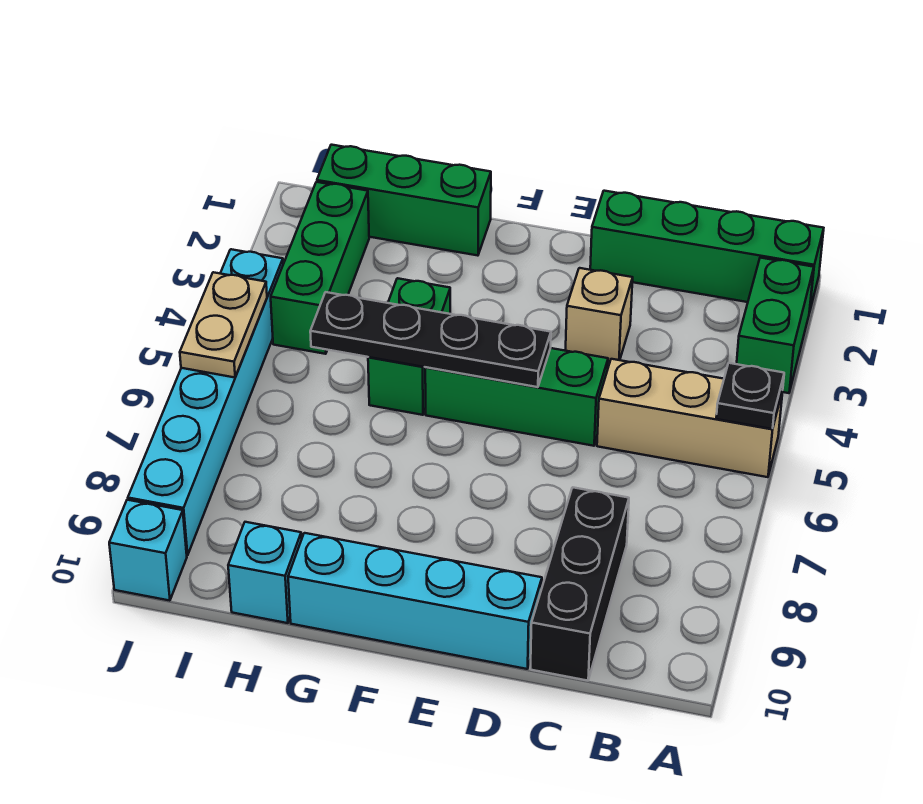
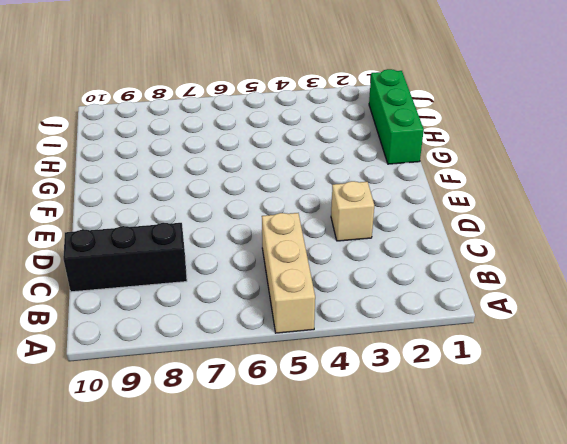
none -> green brick A1:D1 level 1
none -> green brick A2:A3 level 1
none -> green brick D5:F5 level 1

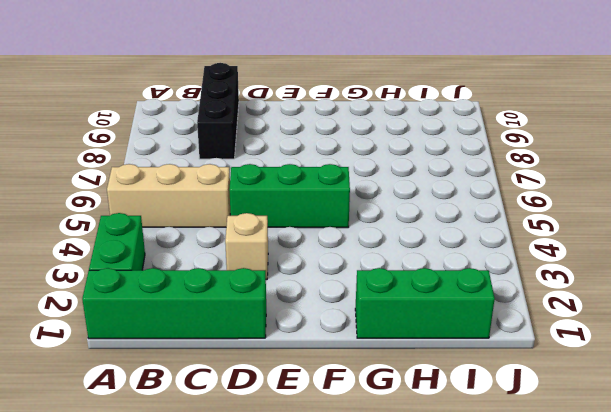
none -> cyan brick D10:G10 level 1
none -> green brick G4:G5 level 1
none -> cyan brick H10 level 1

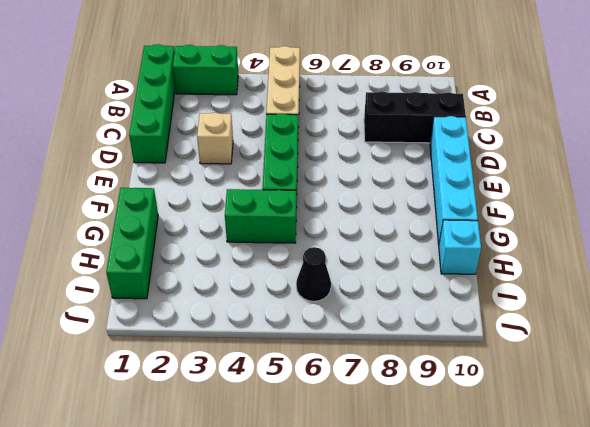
black cone I6 level 1 -> none
none -> green brick I2:I4 level 1
none -> cyan brick J4:J9 level 1
none -> cyan brick J10 level 1

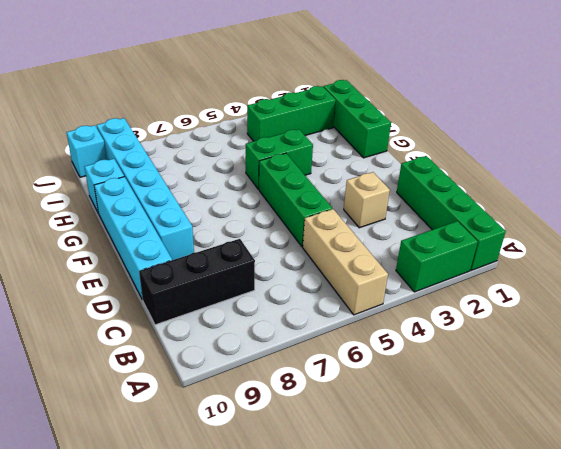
cyan brick E9:J9 level 1 -> cyan brick J4:J9 level 1
none -> black plate A5 level 2
none -> black plate E5:H5 level 2
none -> tan plate J5:J6 level 2

